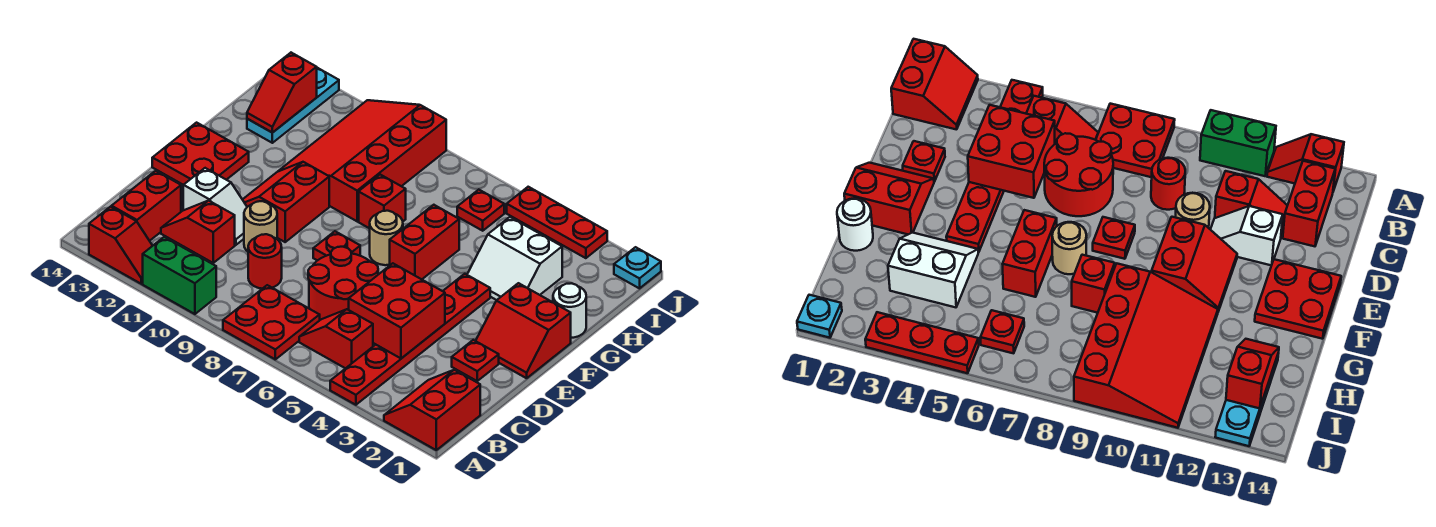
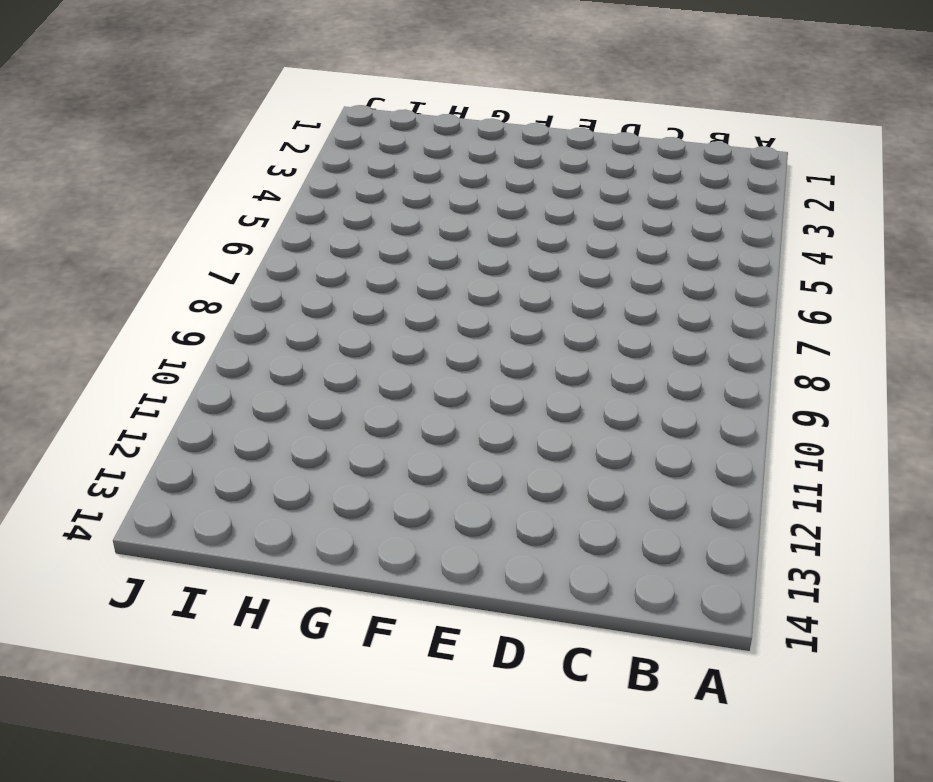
none -> red slope A1:B2 level 1 top 1
none -> red plate A4:F4 level 1
none -> red plate A7:B8 level 1

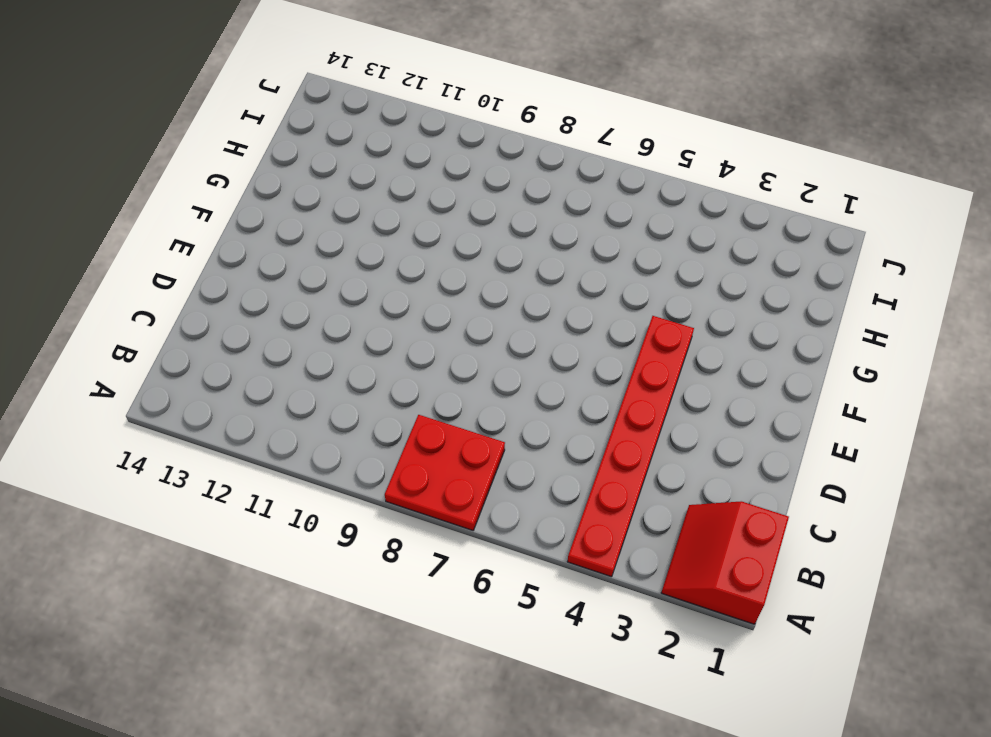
none -> green brick A10:A11 level 1
none -> red slope A12:A13 level 1 top 13
none -> red slope B5:B6 level 1 top 5

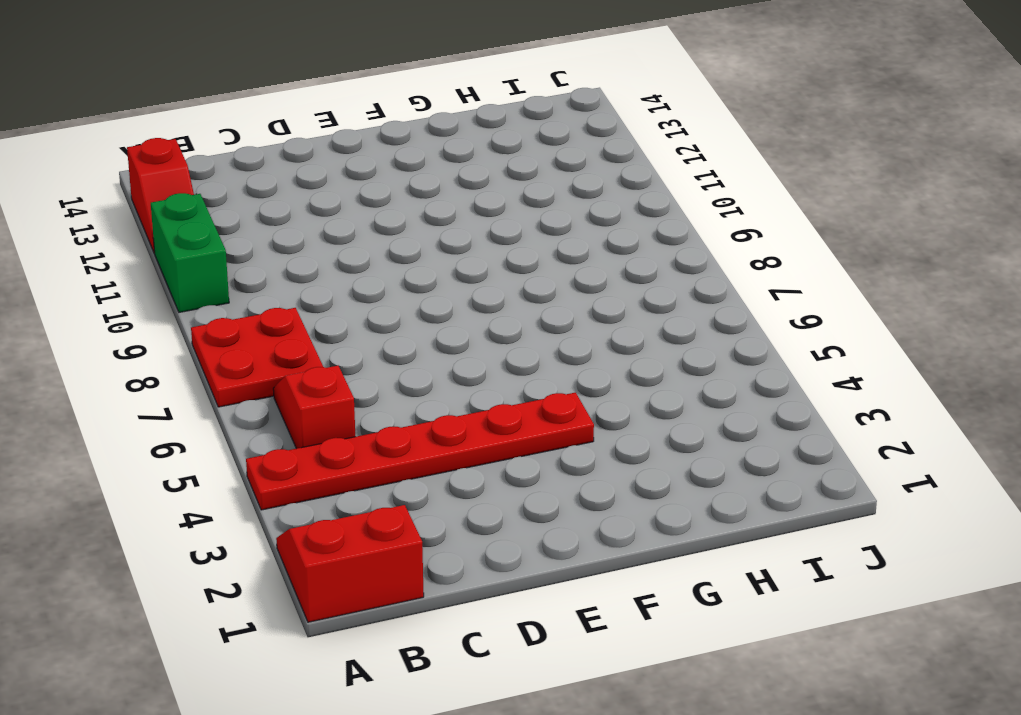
none -> red brick B13:C13 level 1
none -> red round brick C6:D7 level 1
none -> red round brick C9 level 1

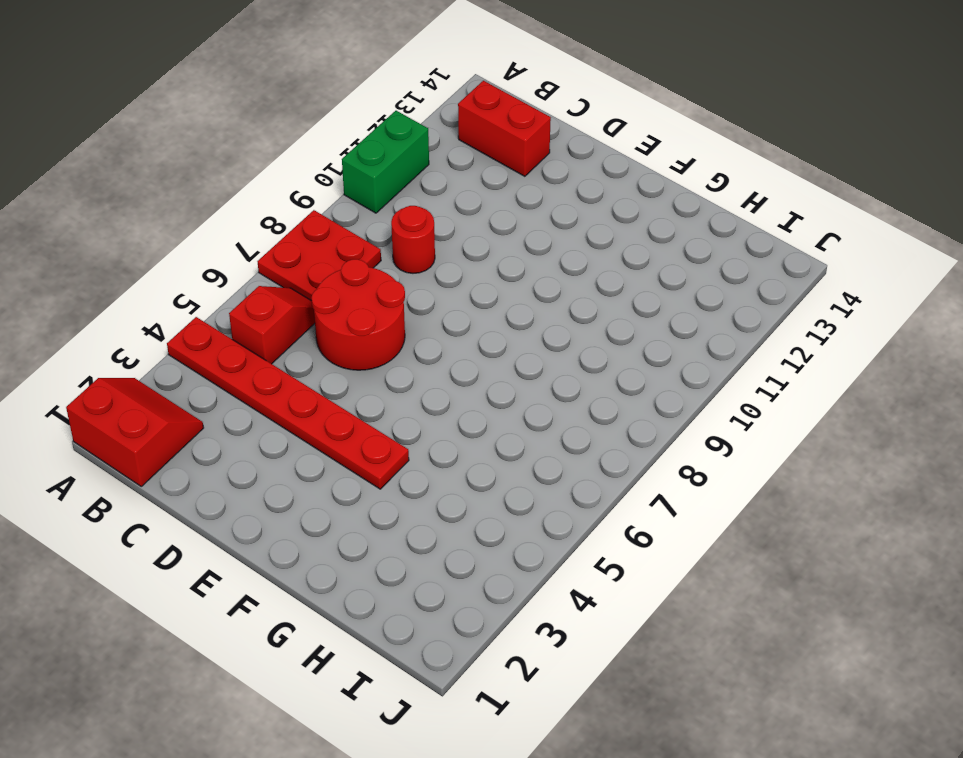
none -> red slope A12:A13 level 1 top 13
none -> red slope C11:C12 level 1 top 11
none -> red plate D2 level 1

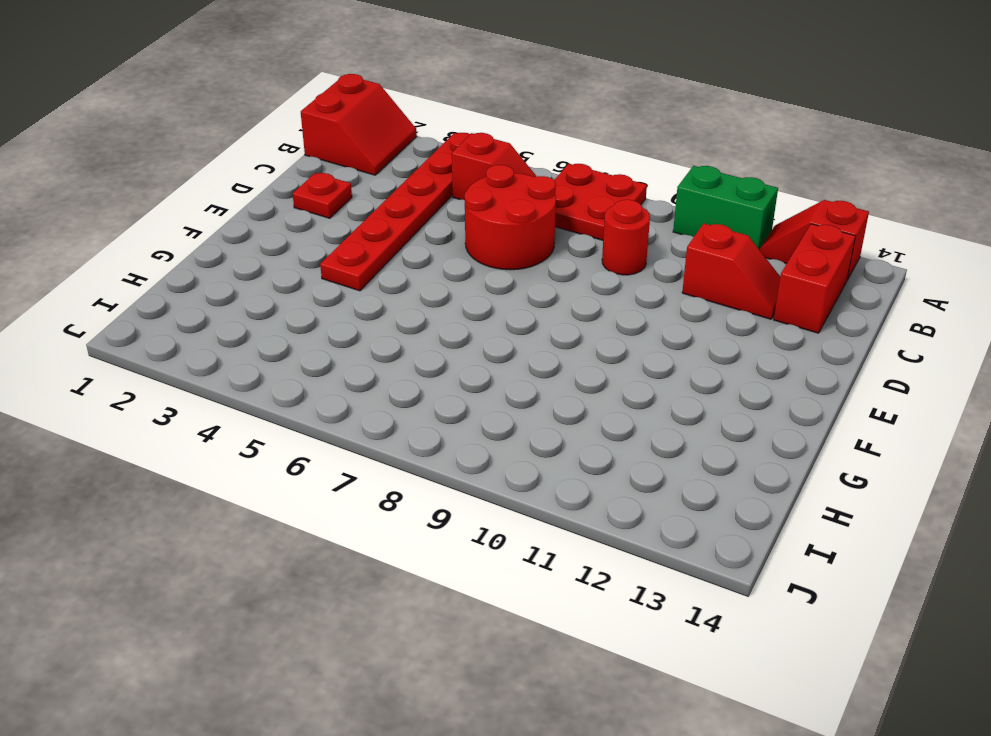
none -> tan round brick D10 level 1
none -> white slope D11:D12 level 1 top 12
none -> red slope E1:F2 level 1 top F

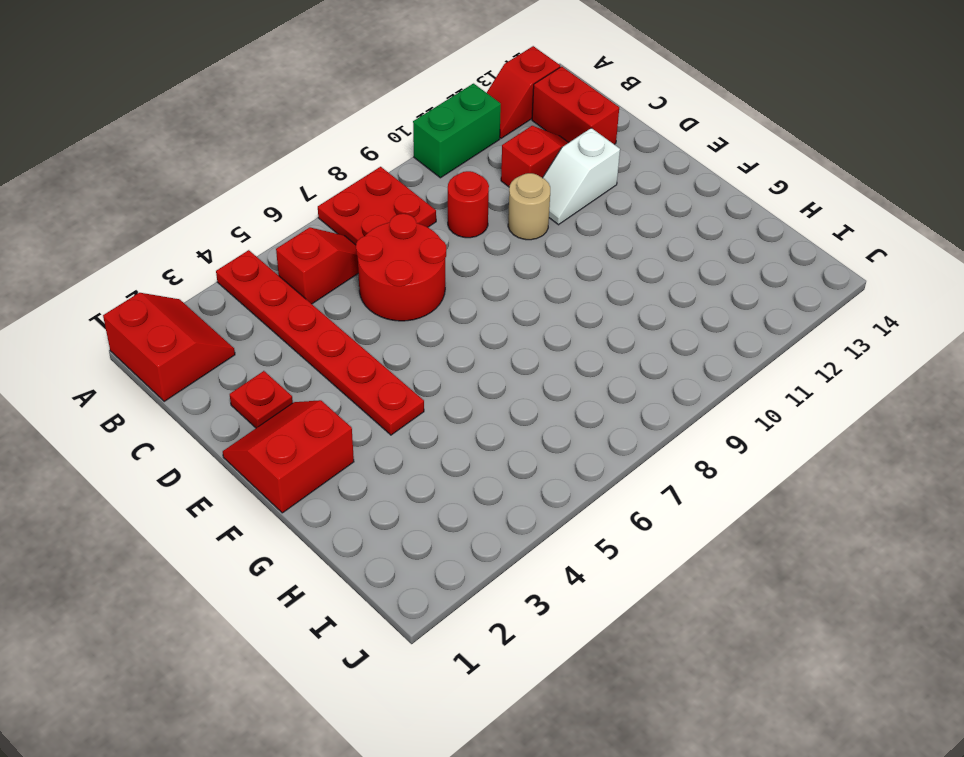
none -> red plate E8 level 1
none -> red slope E10:F11 level 1 top 10
none -> red plate E13:F14 level 1

